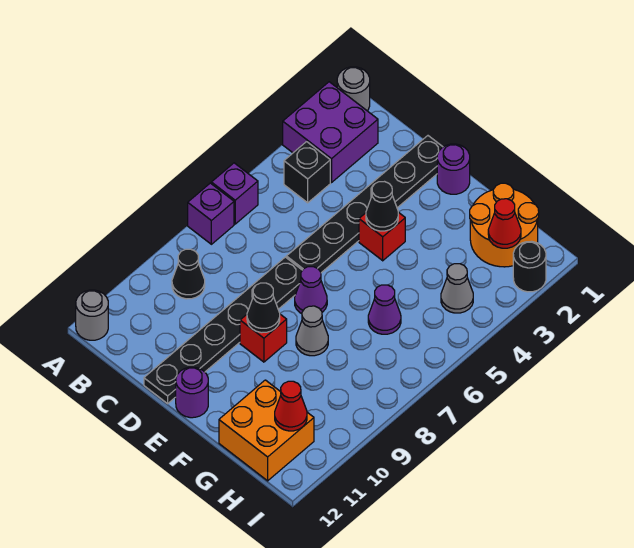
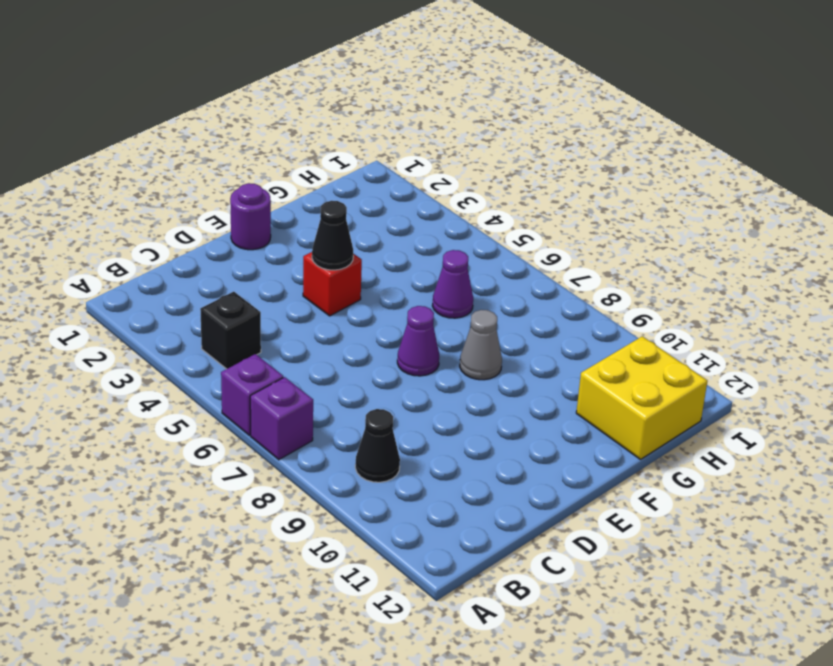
yellow brick G11:H12 level 1 -> orange brick G11:H12 level 1
none -> grey round brick A1 level 1
none -> purple brick A2:B3 level 1
none -> grey round brick A12 level 1

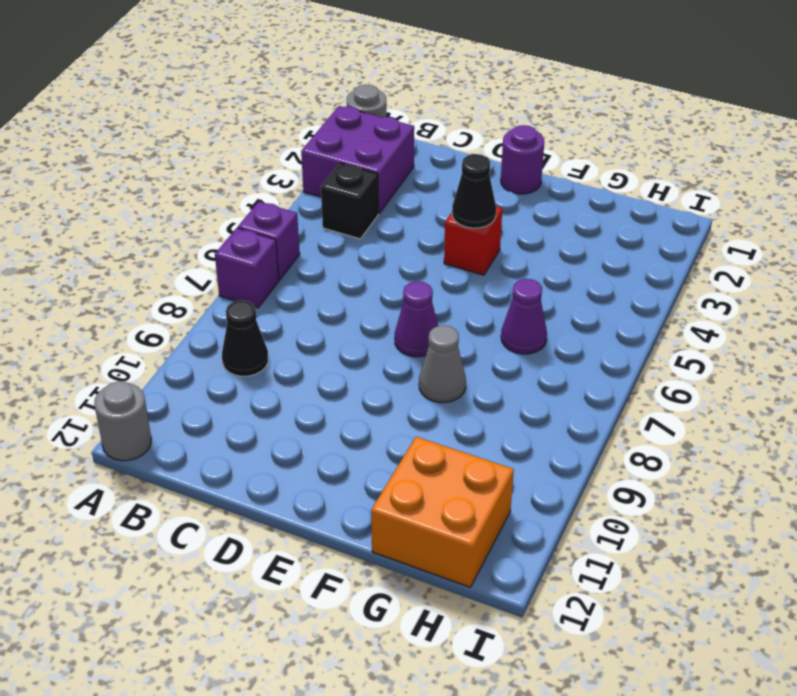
none -> black plate D1:D6 level 1
none -> black plate D7:D12 level 1
none -> red brick E9 level 1

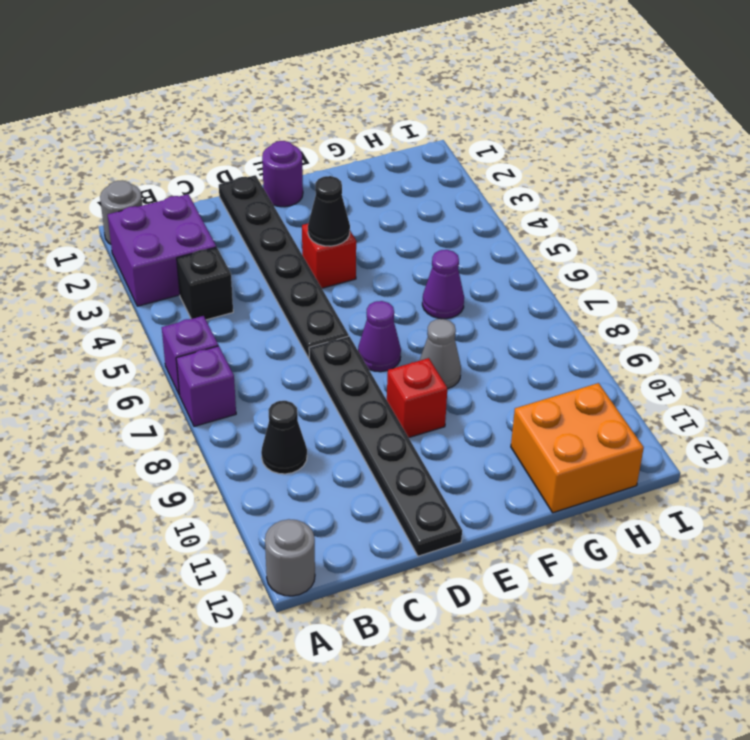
none -> purple round brick E12 level 1
none -> orange round brick G1:H2 level 1
none -> grey cone H4 level 1

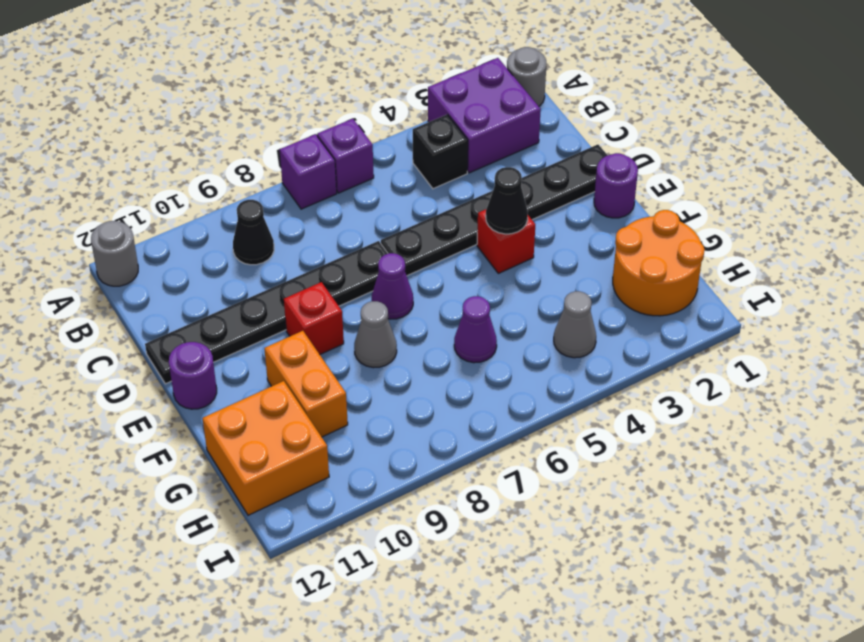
orange brick F10:G10 level 1 -> none
none -> black round brick I2 level 1
none -> black cone E9 level 2
none -> red cone H2 level 2

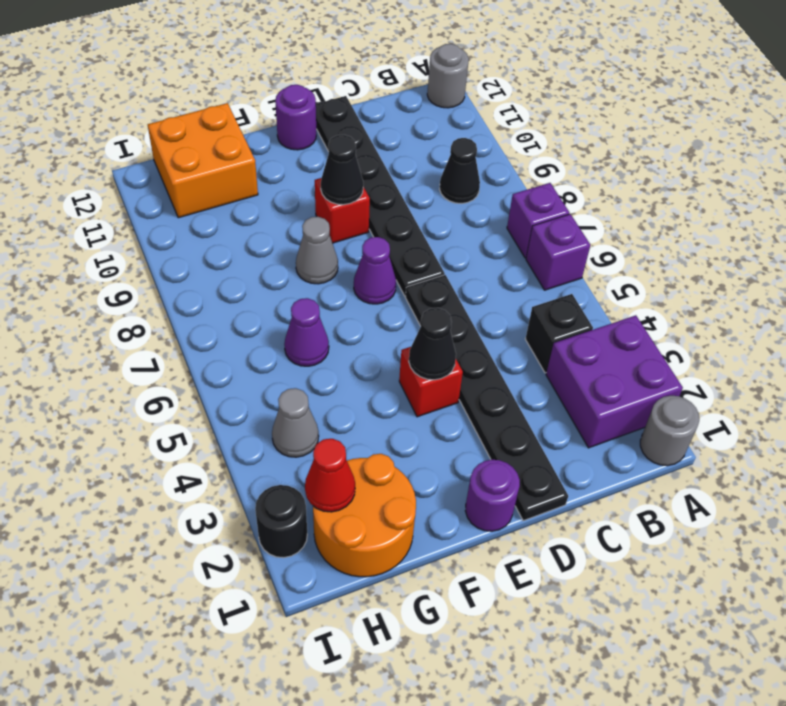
none -> red cone H11 level 2

